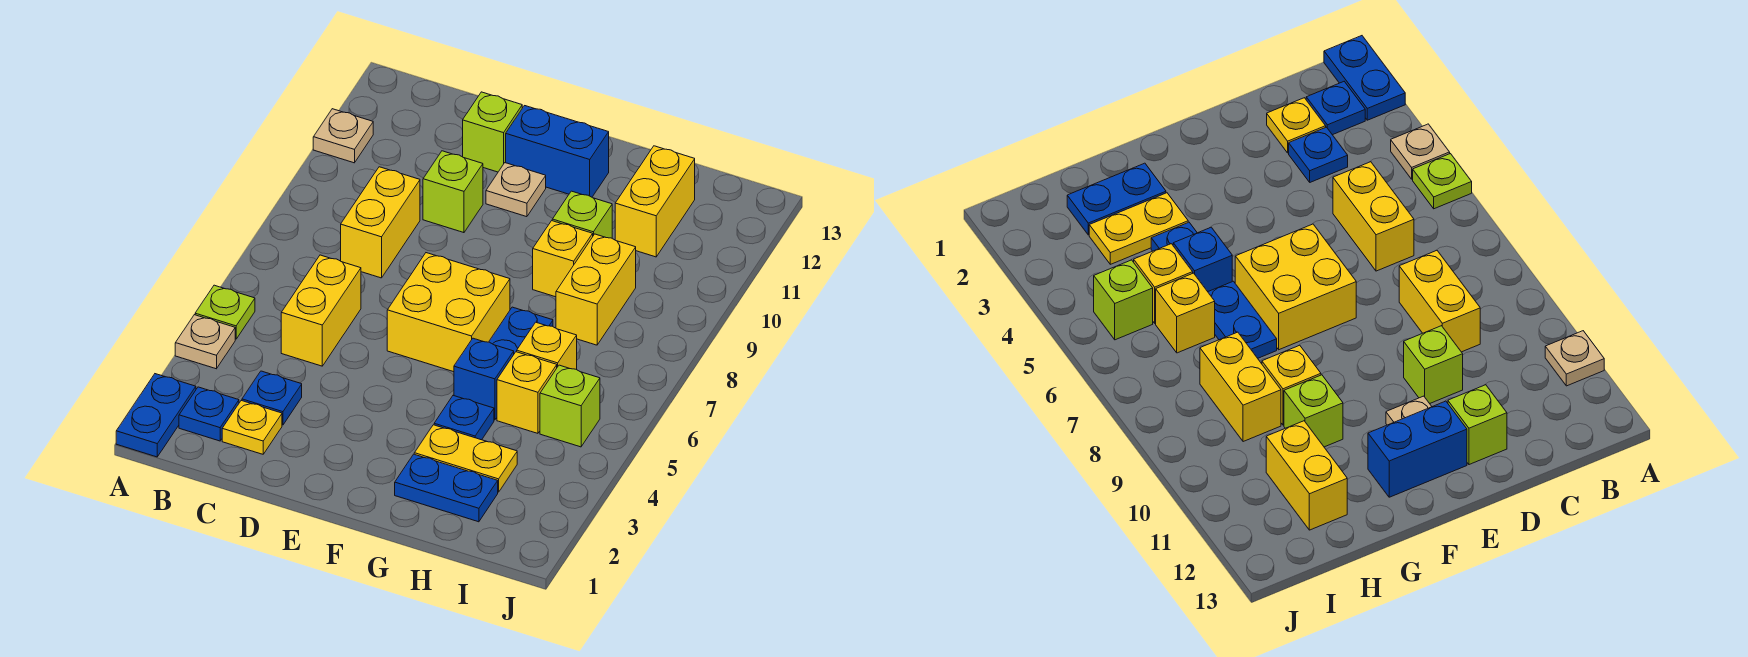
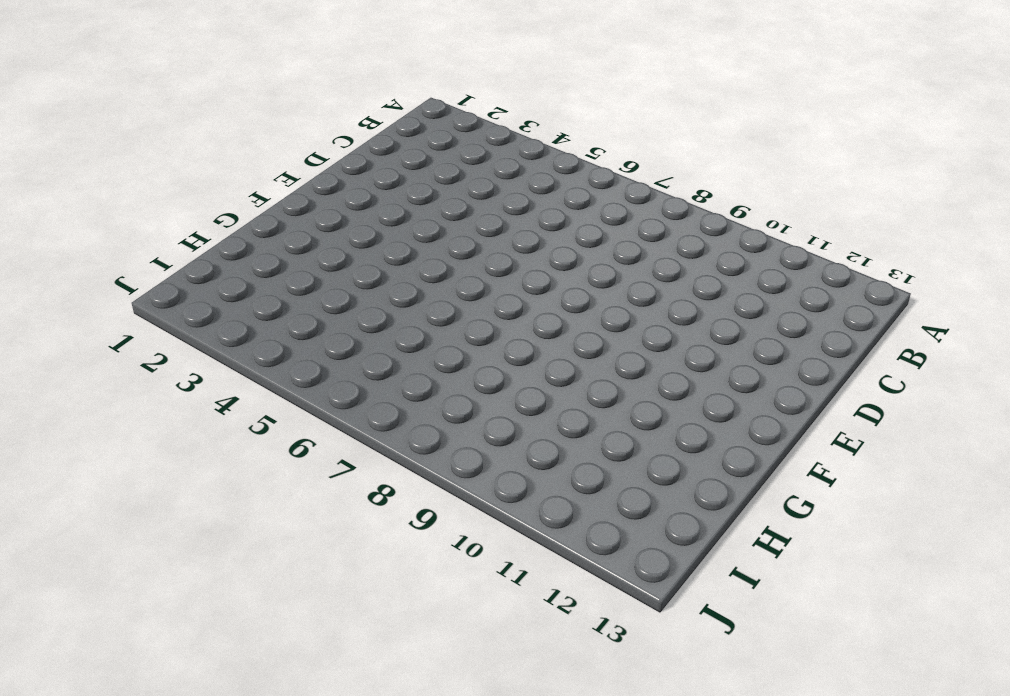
none -> blue plate A1:A2 level 1
none -> tan plate A4 level 1
none -> lime plate A5 level 1

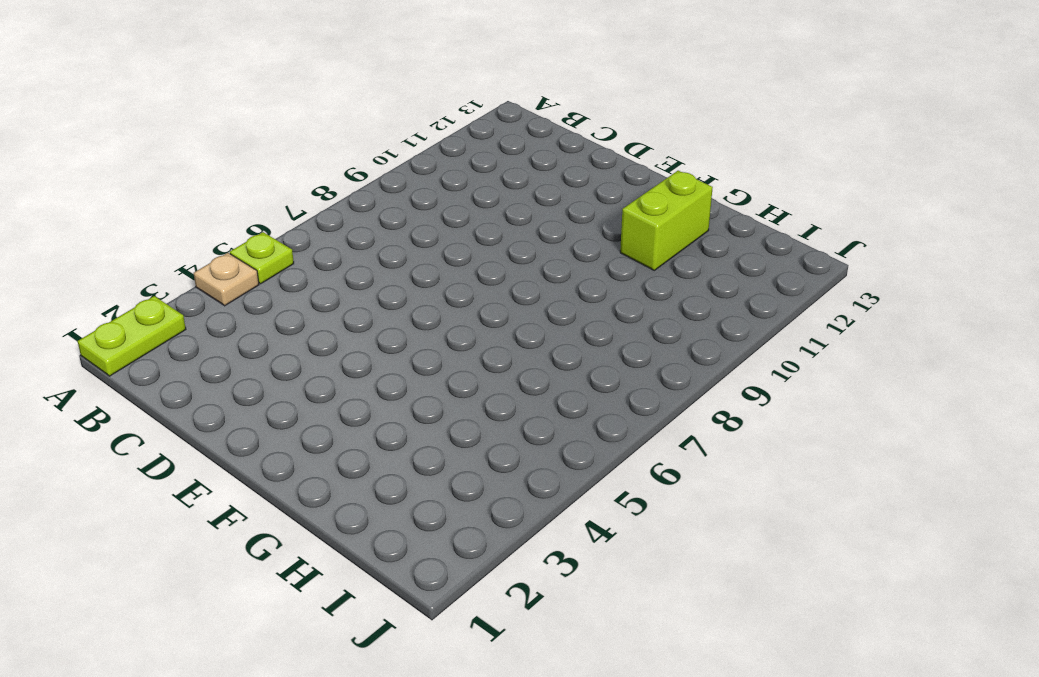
lime plate A1:A2 level 1 -> blue plate A1:A2 level 1
lime brick G11:G12 level 1 -> none
none -> tan plate A11 level 1
none -> blue plate B2 level 1
none -> yellow plate C2 level 1

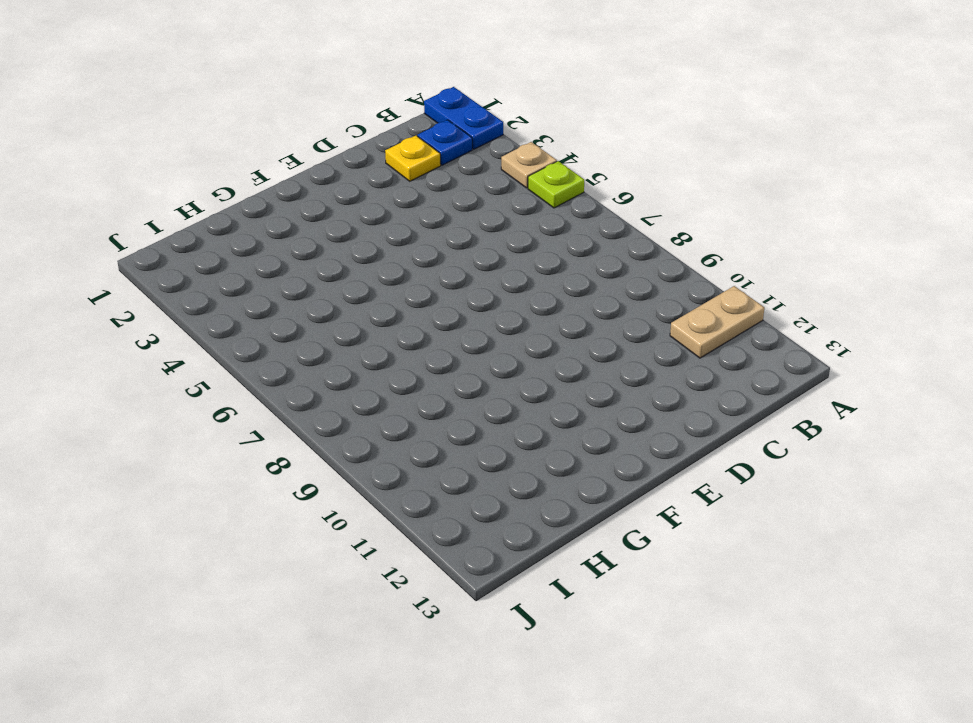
tan plate A11:B11 level 1 -> tan plate A11 level 1
none -> blue plate C3 level 1
none -> yellow brick C5:C6 level 1
none -> yellow brick C8:C9 level 1

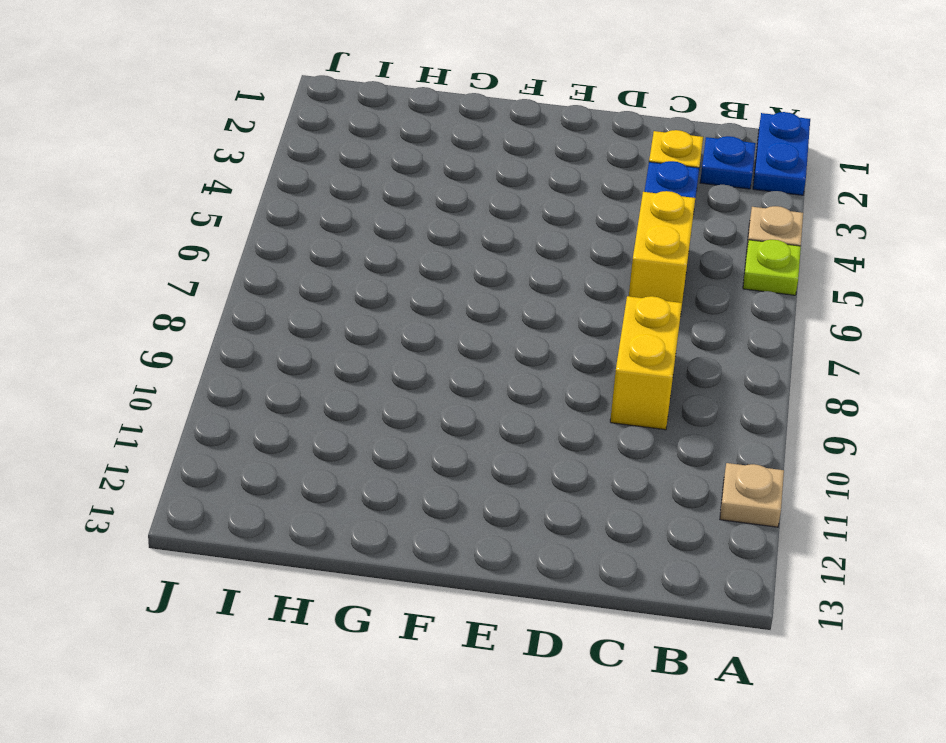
none -> lime brick D10 level 1
none -> lime brick D12 level 1
none -> yellow brick E6:F7 level 1

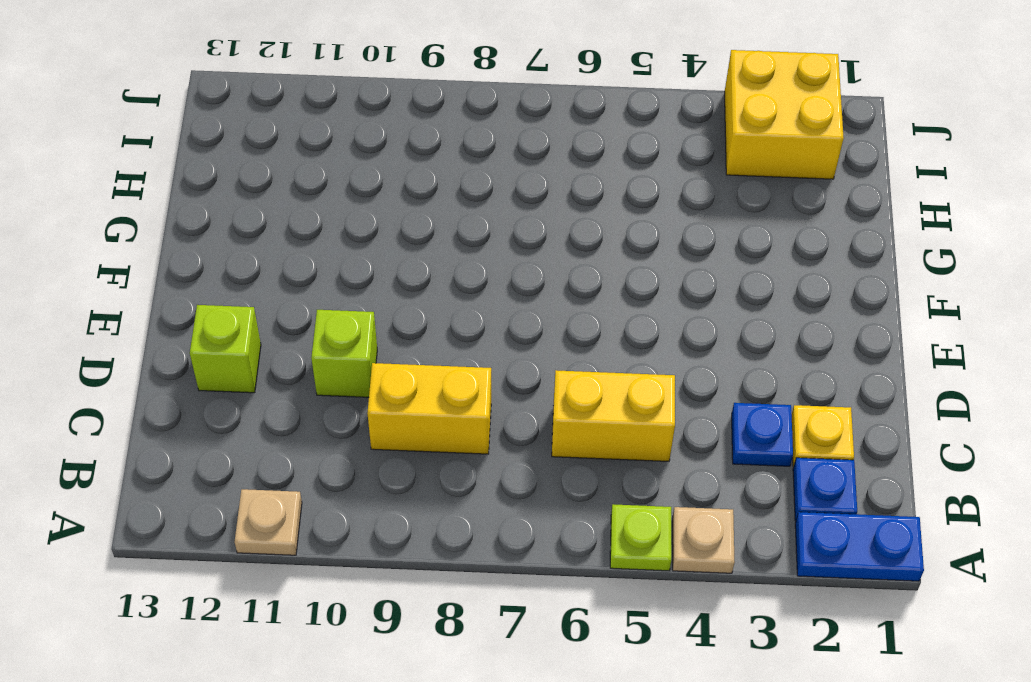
yellow brick I2:J3 level 1 -> yellow brick E6:F7 level 1
none -> tan plate E11 level 1
none -> blue brick E12:F12 level 1
none -> blue plate G2:H2 level 1

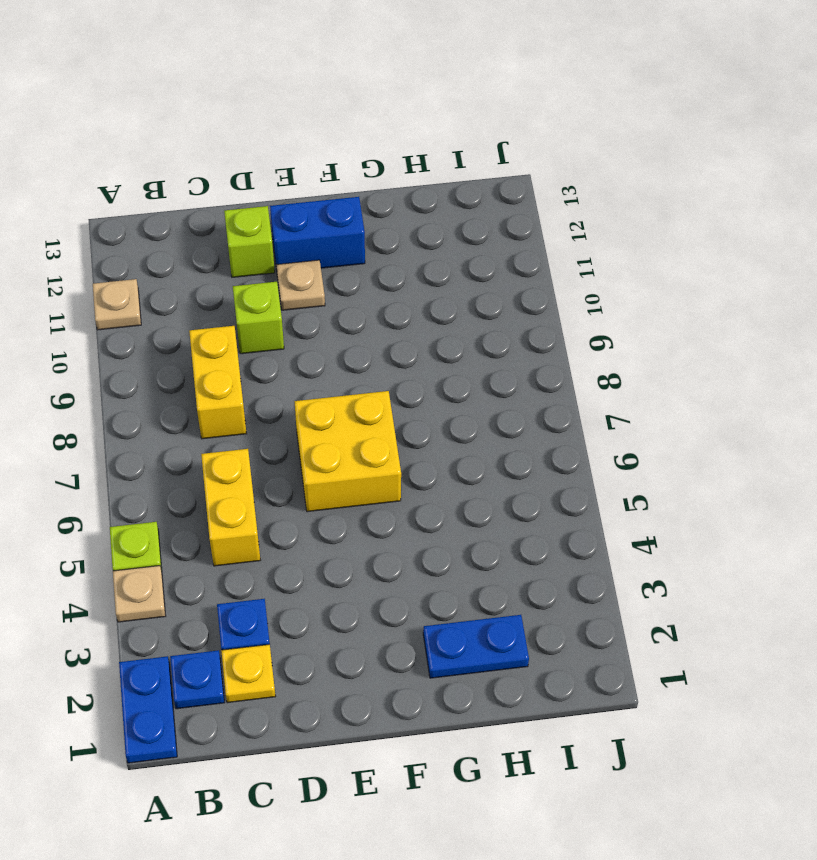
none -> yellow plate G3:H3 level 1
none -> blue plate G4 level 1
none -> blue brick G5 level 1

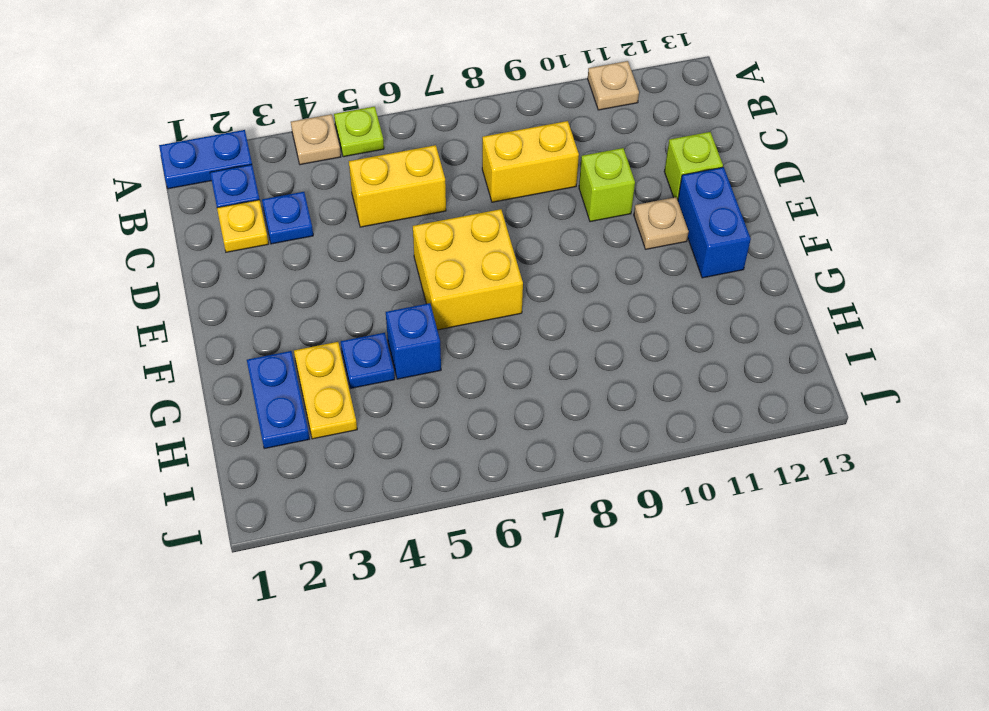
none -> blue plate G6:G7 level 1
none -> yellow brick G9 level 1
none -> lime brick G10 level 1

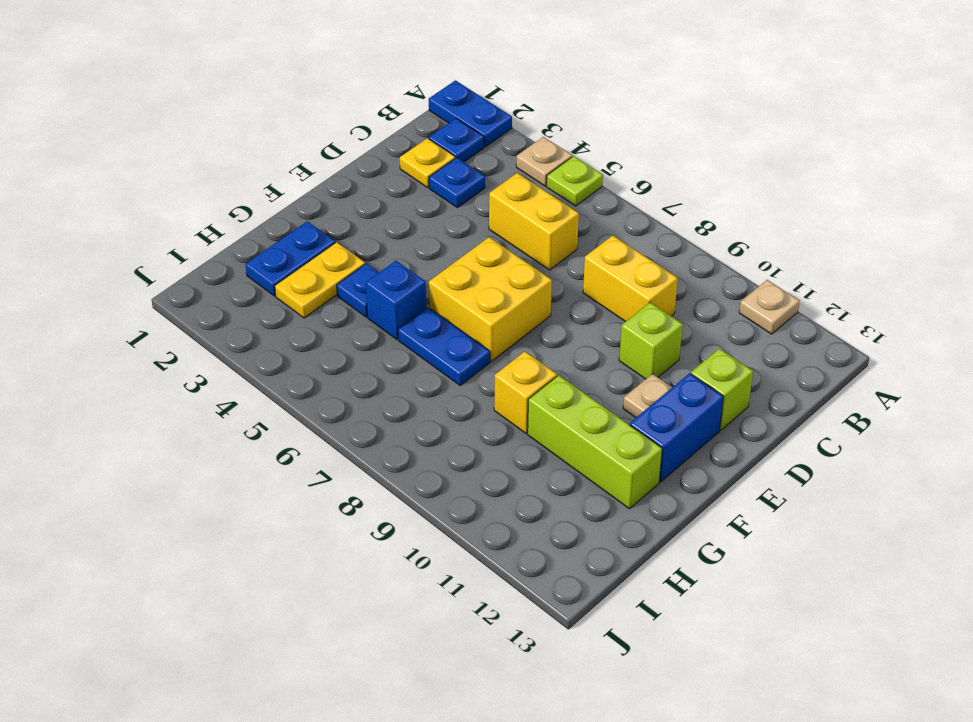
lime brick G10:G12 level 1 -> lime brick G10 level 1
none -> yellow brick H5 level 1
none -> yellow brick H6 level 1
none -> yellow brick H8:H9 level 1

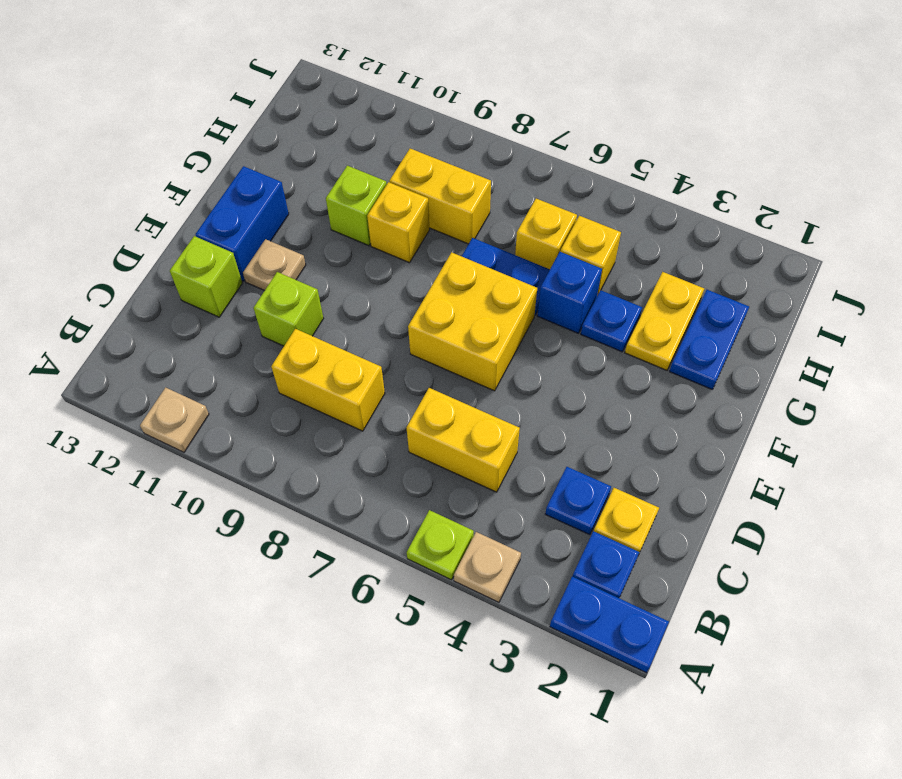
none -> yellow brick H11:H12 level 1
none -> lime brick I5 level 1

